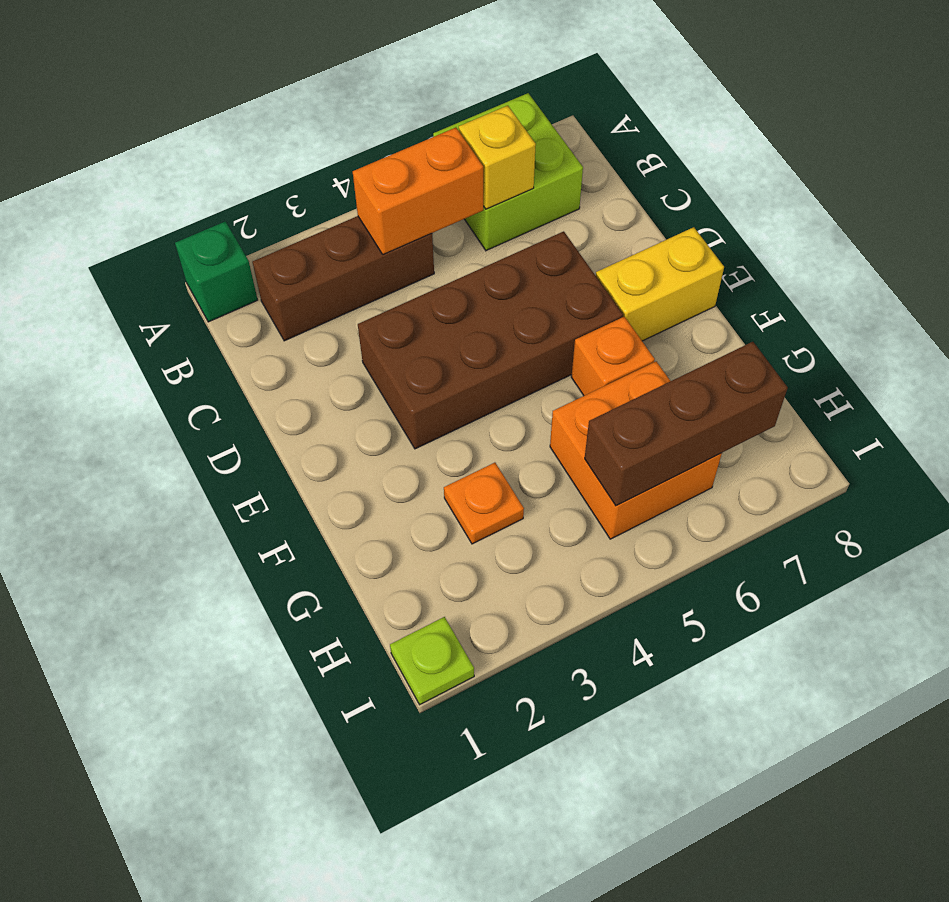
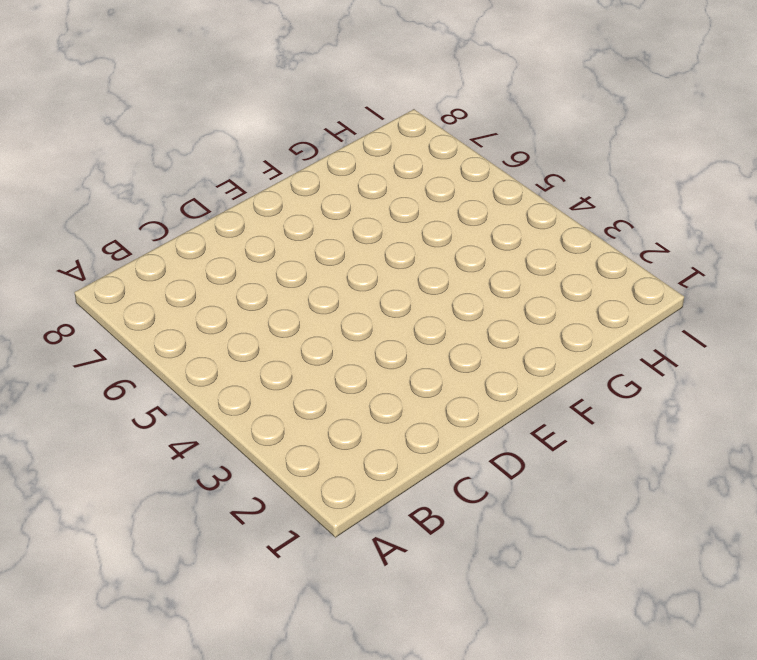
none -> green brick A1 level 1
none -> lime brick A6:B7 level 1
none -> brown brick B2:B4 level 1

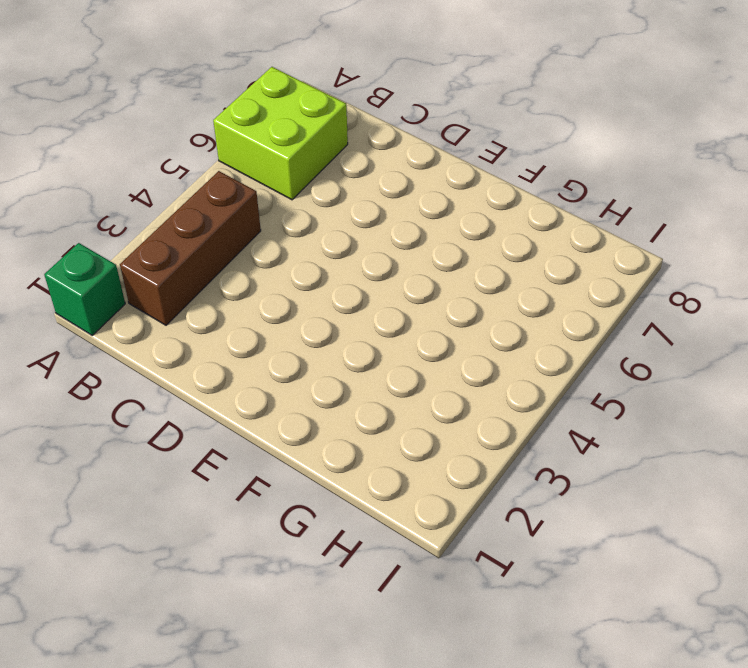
none -> brown brick D3:E6 level 1
none -> yellow brick E7:E8 level 1
none -> orange brick F6 level 1

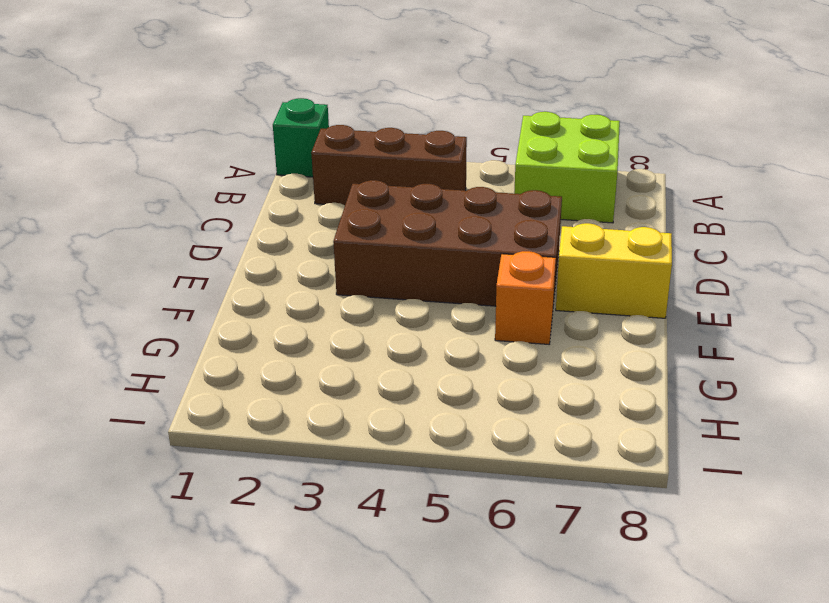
none -> orange plate G3 level 1
none -> orange brick G5:H6 level 1
none -> lime plate I1 level 1

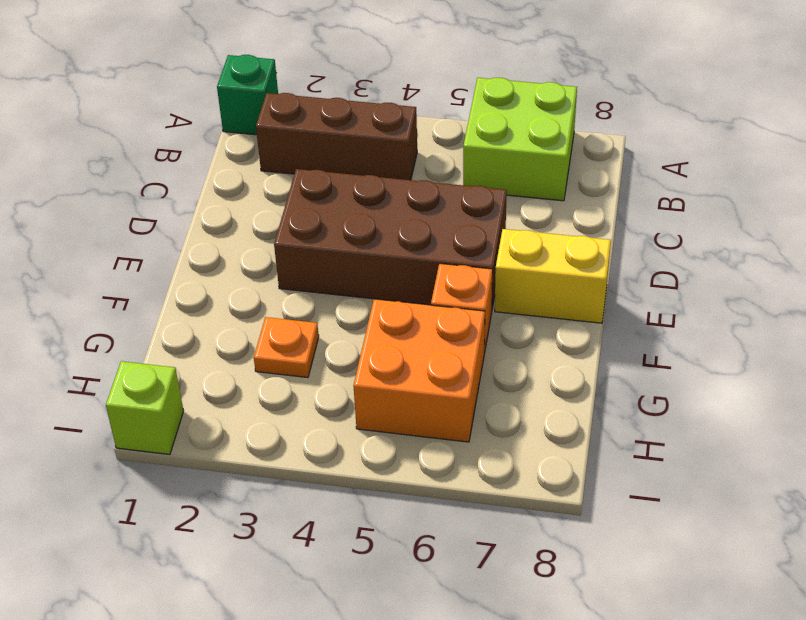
lime brick I1 level 1 -> lime plate I1 level 1
none -> orange brick B4:B5 level 2
none -> yellow brick B6 level 2
none -> brown brick H5:H7 level 2

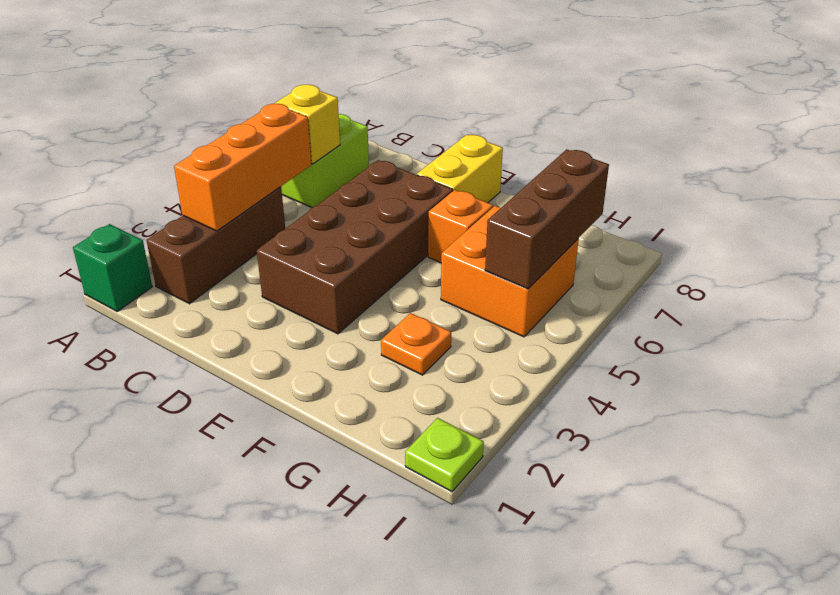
orange brick B3:B5 level 2 -> orange brick B4:B5 level 2

